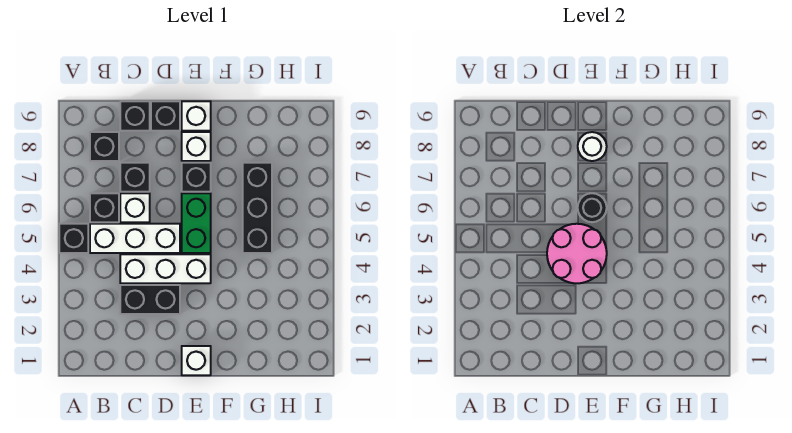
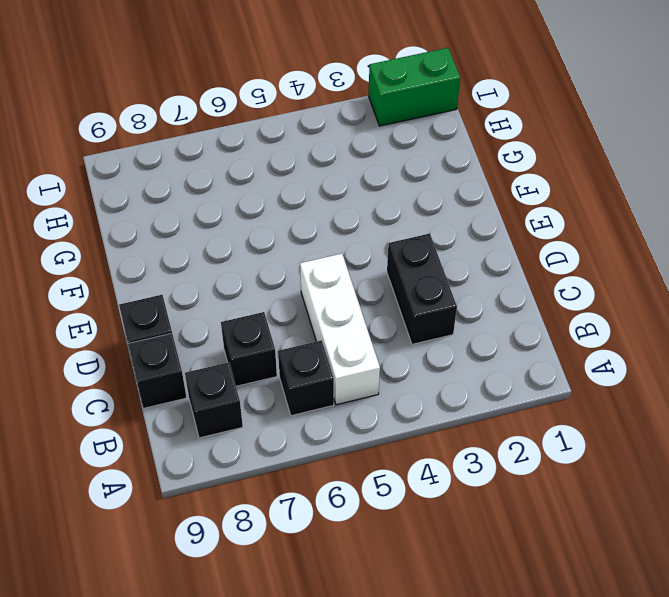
green brick I1:I2 level 1 -> green brick E5:E6 level 1
none -> black brick A5 level 1
none -> white brick C4:E4 level 1
none -> white brick C6 level 1

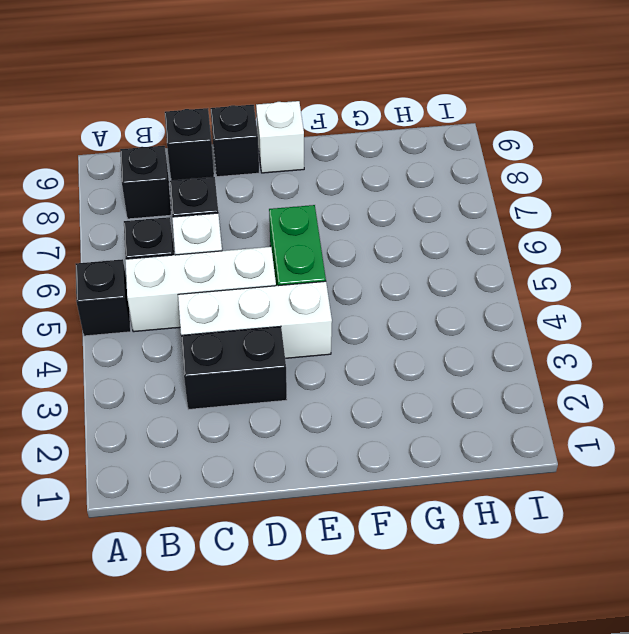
none -> white brick E1 level 1
none -> black brick E7 level 1
none -> white brick E8 level 1

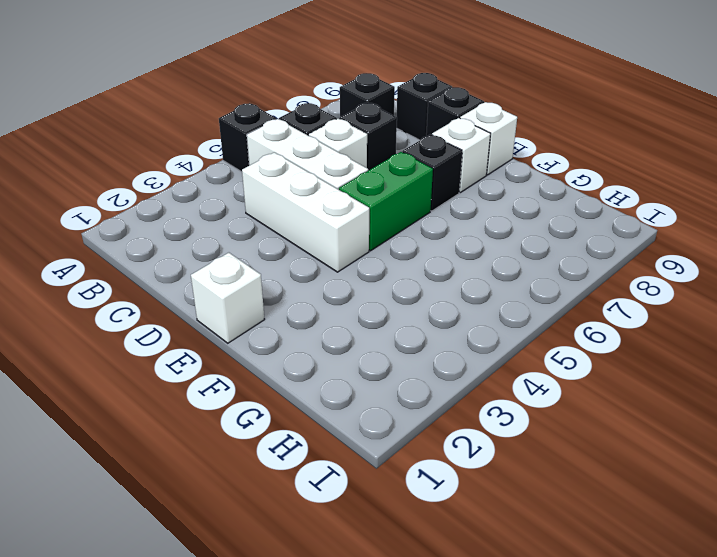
none -> black brick C3:D3 level 1
none -> black brick G5:G7 level 1
none -> pink round brick D4:E5 level 2

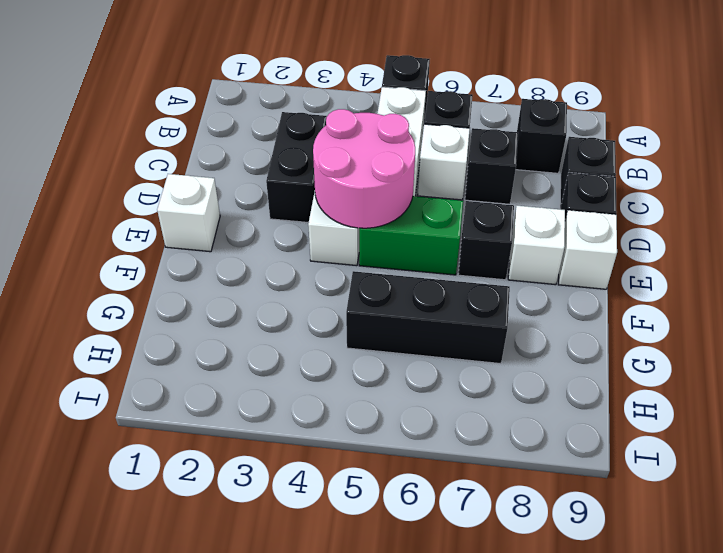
none -> black round brick E6 level 2
none -> white round brick E8 level 2

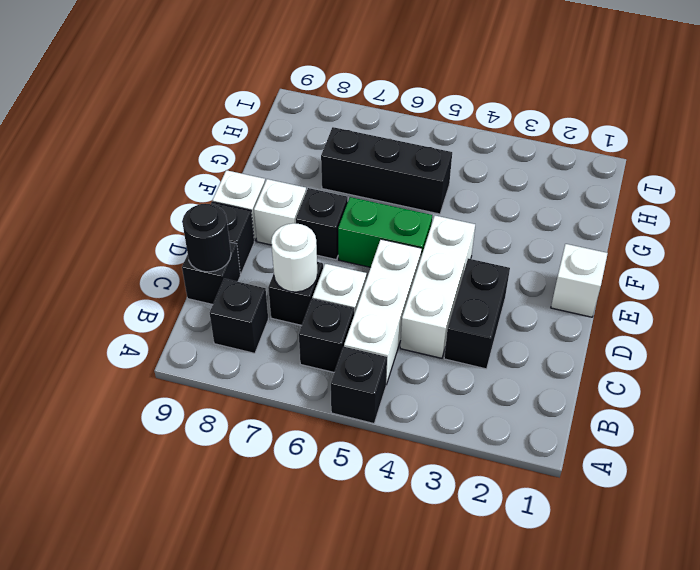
white round brick C7 level 2 -> white round brick E8 level 2
black round brick C9 level 2 -> black round brick E6 level 2
none -> pink round brick D4:E5 level 2

